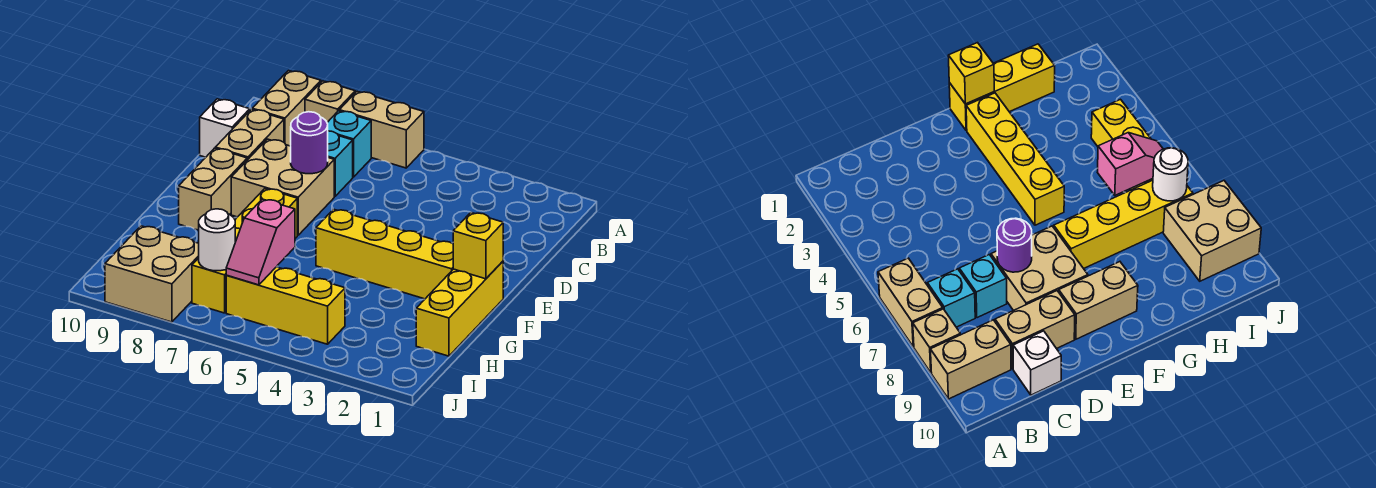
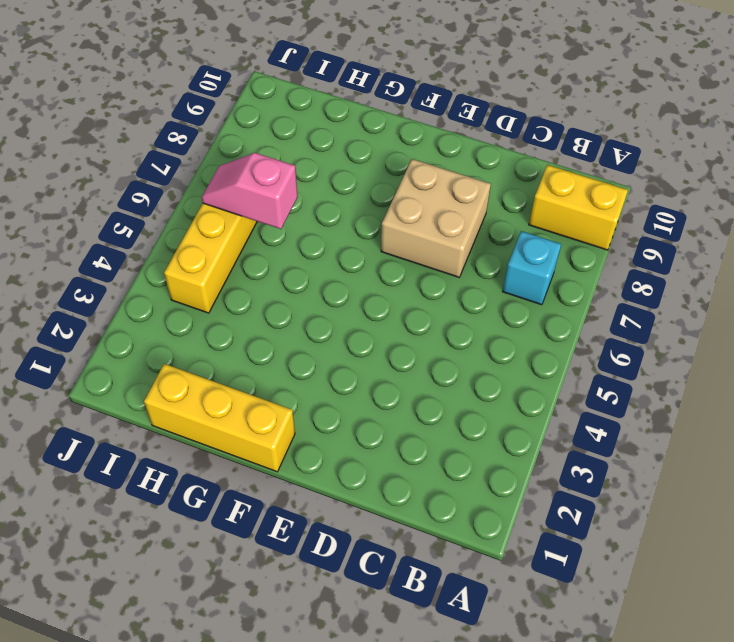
yellow brick A9:B9 level 1 -> tan brick A9:B9 level 1
none -> tan brick A6:A7 level 1
none -> tan brick A8 level 1
none -> cyan brick C7 level 1

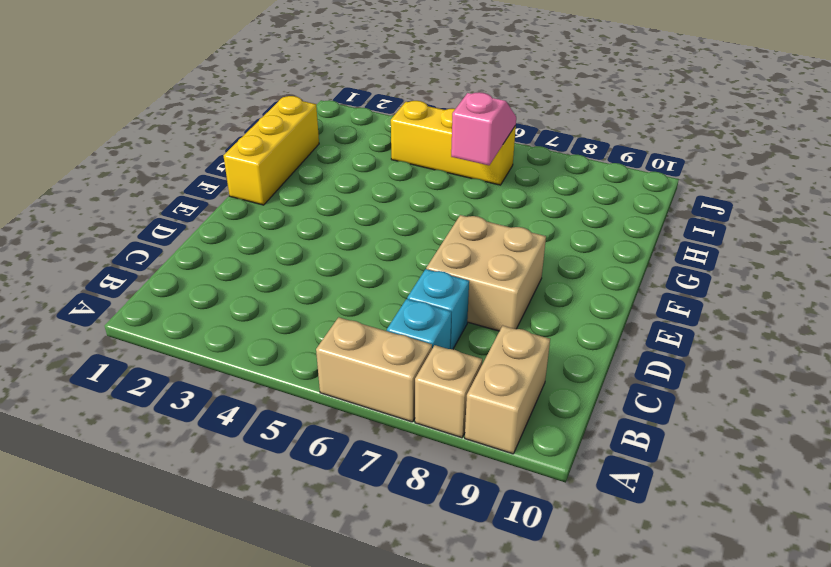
none -> tan brick C9:D9 level 1
none -> white brick C10 level 1
none -> tan brick E9:F9 level 1

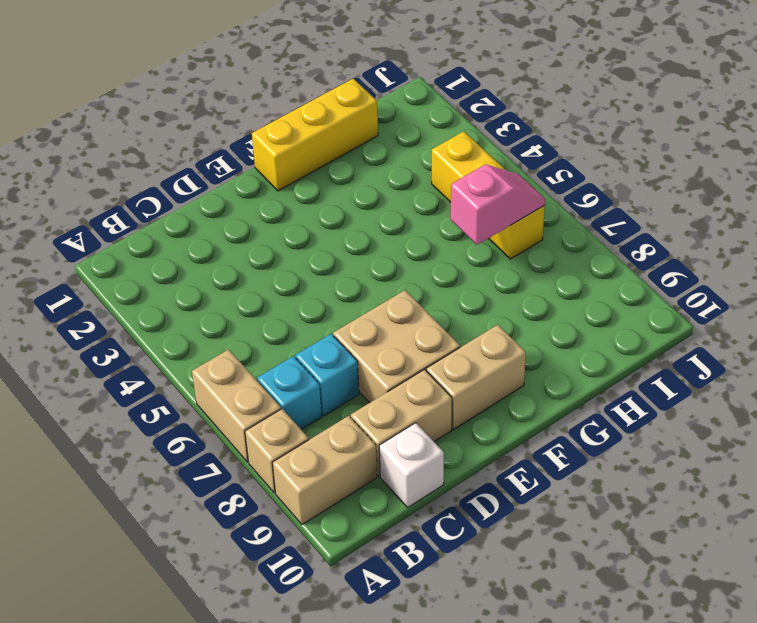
none -> yellow brick F2:F5 level 1
none -> yellow brick F7:I7 level 1
none -> tan brick I8:J9 level 1

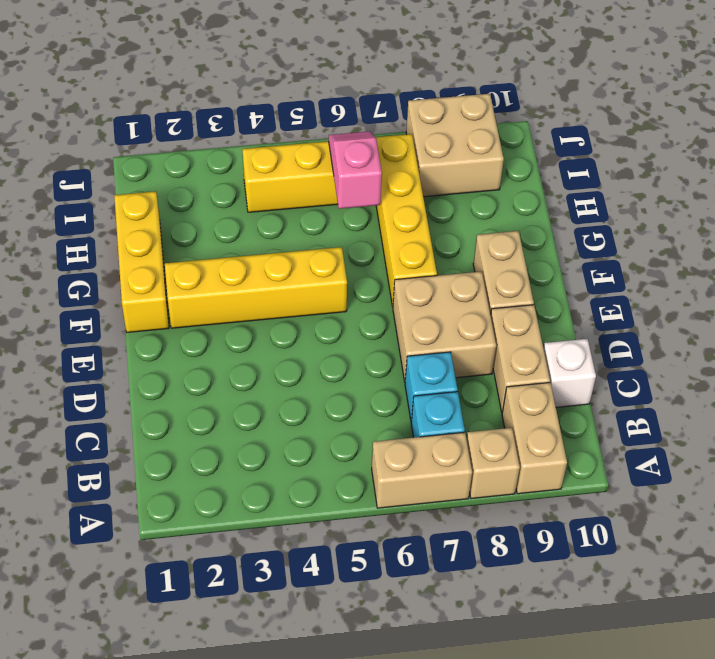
none -> purple round brick D7 level 2
none -> yellow brick F1 level 2
none -> white round brick I7 level 2

